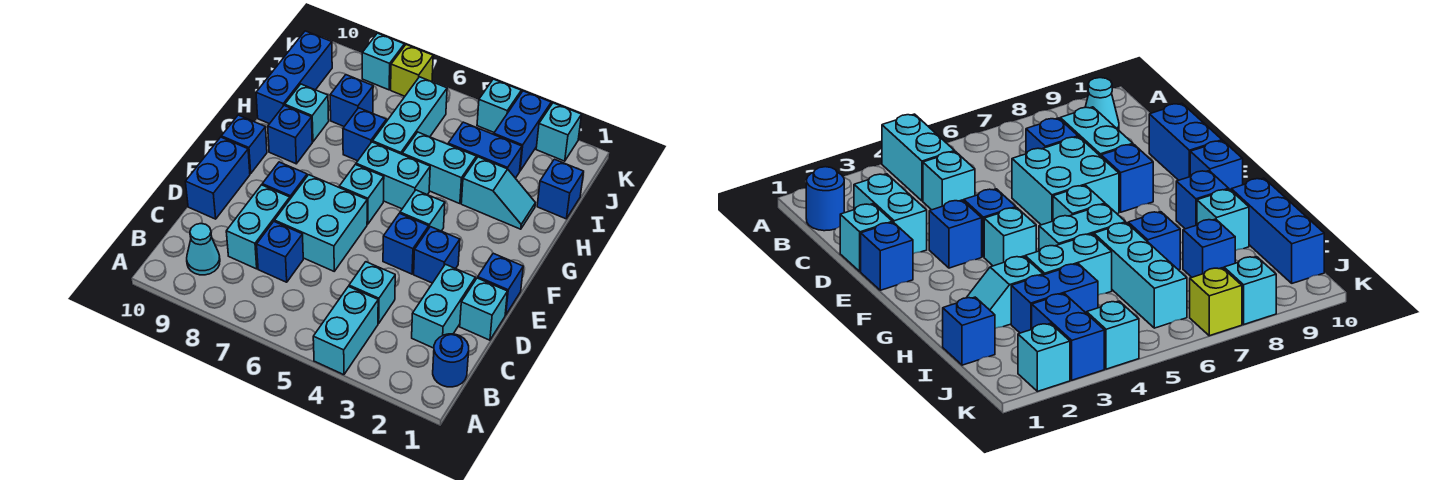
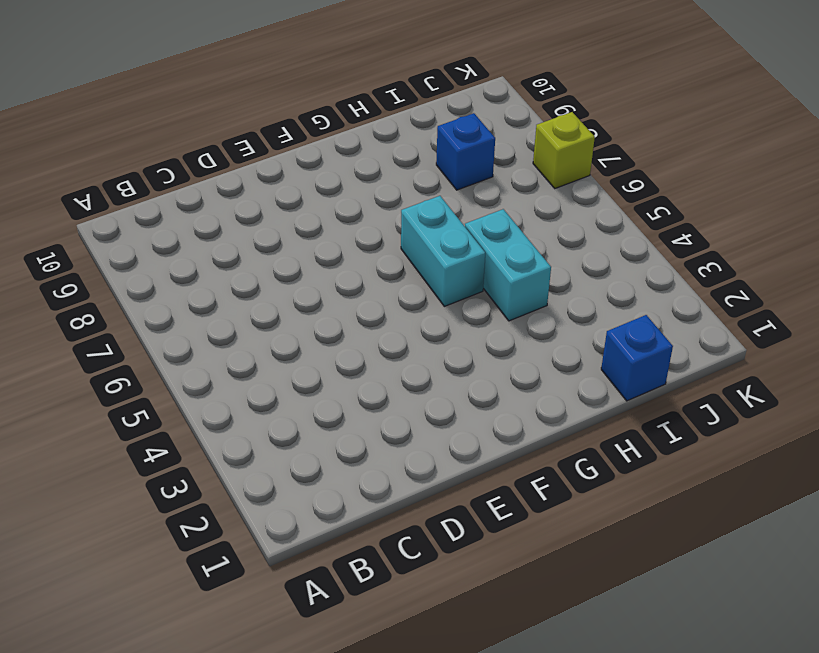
none -> cyan brick A4:B4 level 1
none -> blue round brick B1 level 1
none -> cyan cone B9 level 1
none -> cyan brick C2:D2 level 1

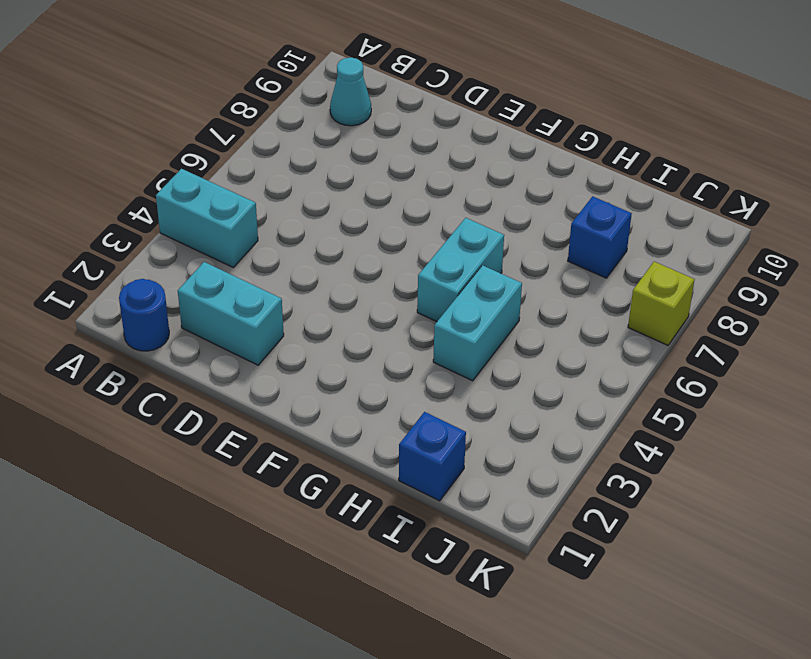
none -> cyan brick C4 level 1
none -> blue brick C7 level 1
none -> cyan brick C8:D8 level 1
none -> cyan brick D1 level 1

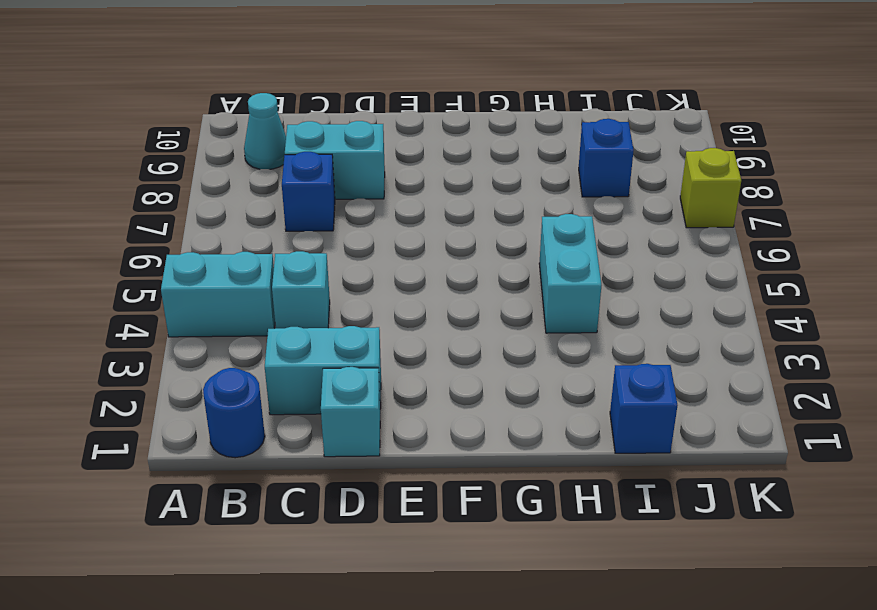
none -> cyan brick D6:E7 level 1
none -> blue brick D10:E10 level 1
none -> blue brick E1 level 1
none -> blue brick E3 level 1

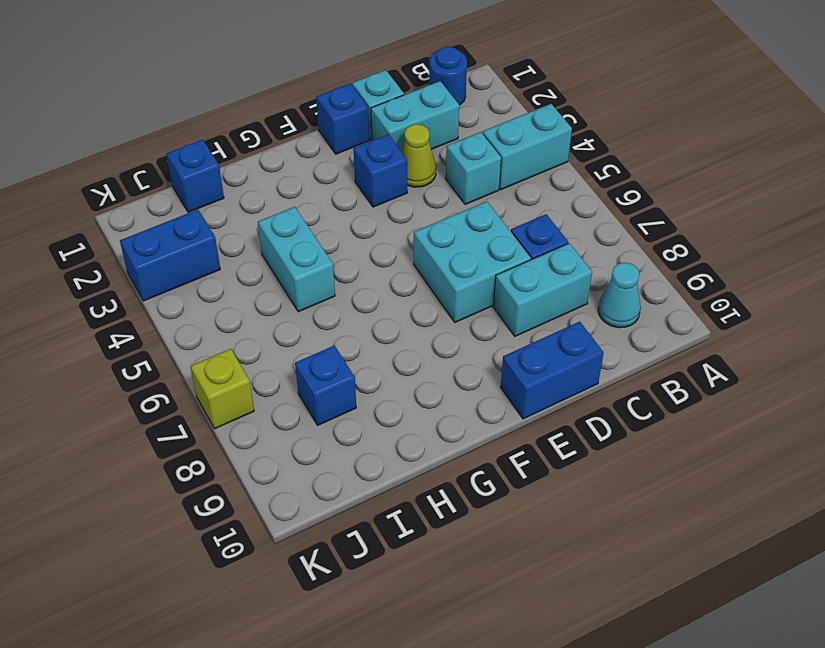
lime cone D3 level 1 -> none
none -> blue brick E4 level 1
none -> blue brick E8 level 1
none -> cyan brick F4 level 1
none -> cyan brick F6 level 1

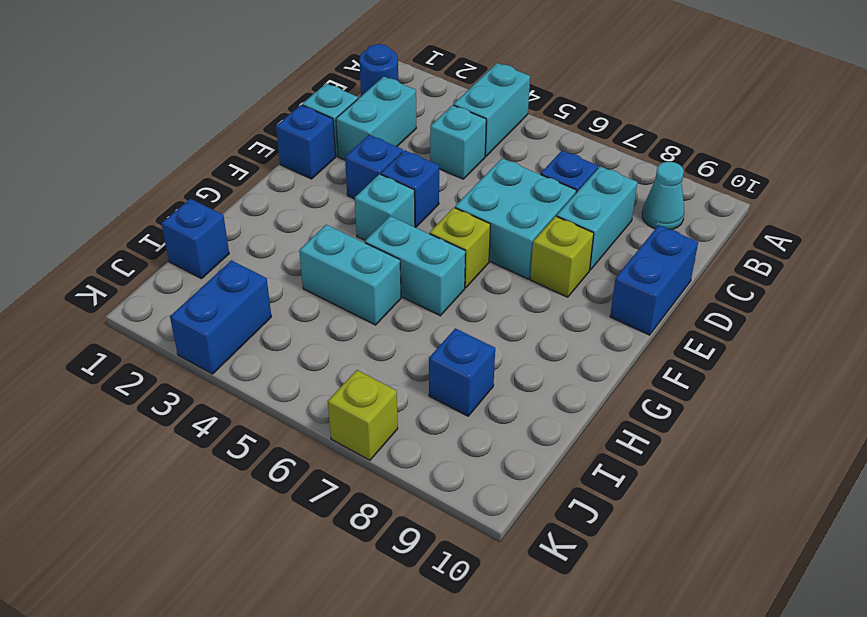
lime brick E8 level 1 -> blue brick E8 level 1
lime brick F6 level 1 -> cyan brick F6 level 1
none -> blue brick F10 level 1
none -> blue brick G9 level 1
none -> cyan slope H2:H3 level 1 top 3
none -> cyan brick H6:J6 level 1

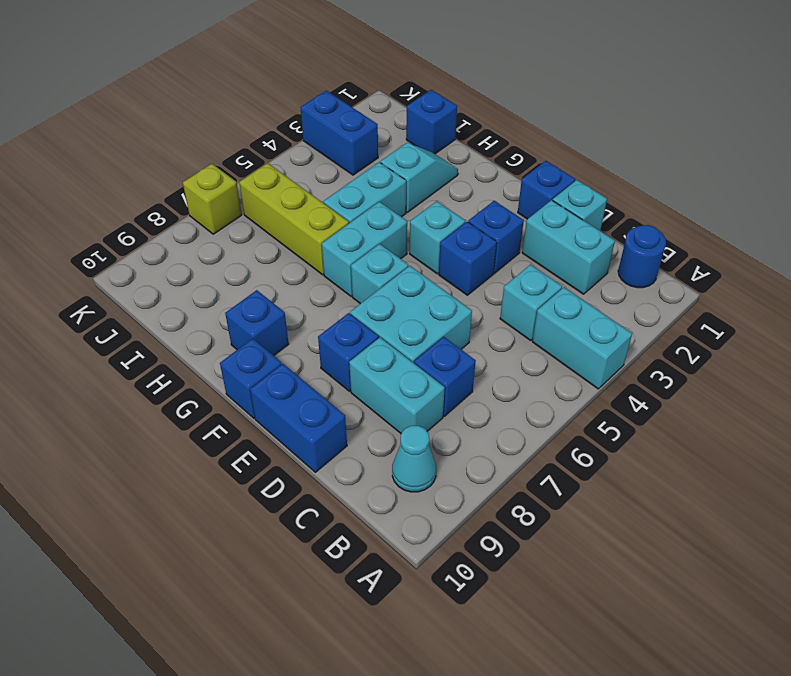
lime brick H6:J6 level 1 -> cyan brick H6:J6 level 1
none -> blue brick H7 level 1
none -> cyan brick H9 level 1
none -> blue brick H10:J10 level 1
none -> blue brick I3:I4 level 1

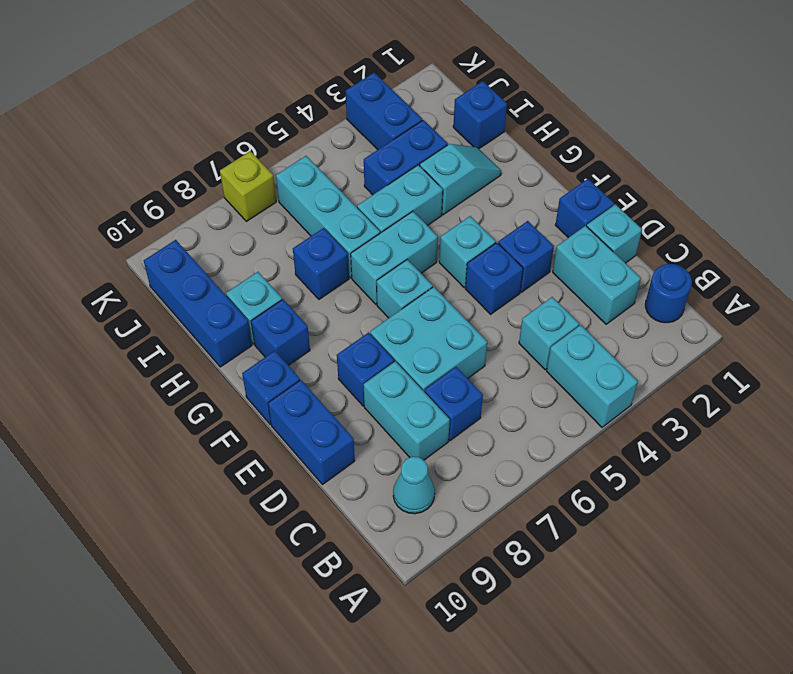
none -> blue brick I8 level 1
none -> cyan brick K2 level 1
none -> cyan brick K4 level 1
none -> cyan brick K8 level 1

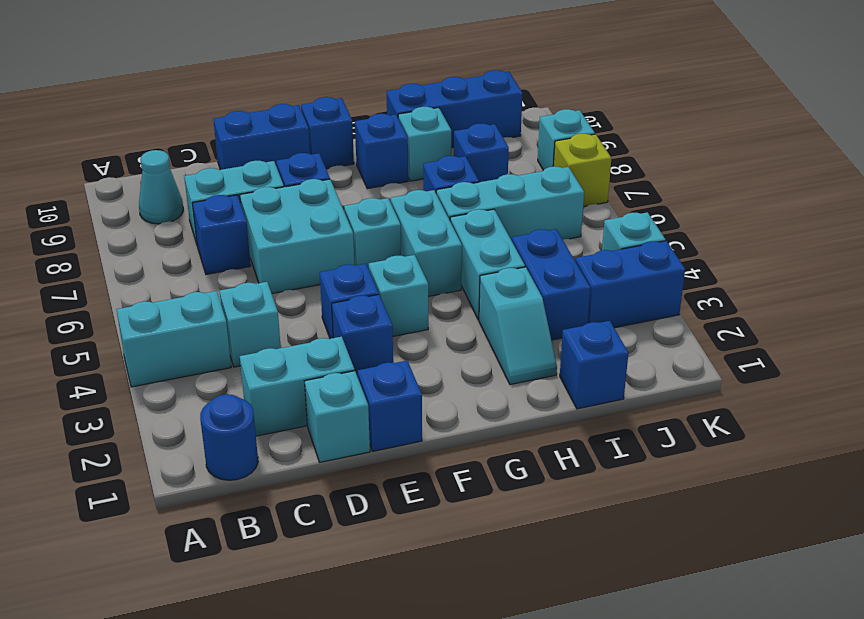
none -> cyan brick K2 level 1

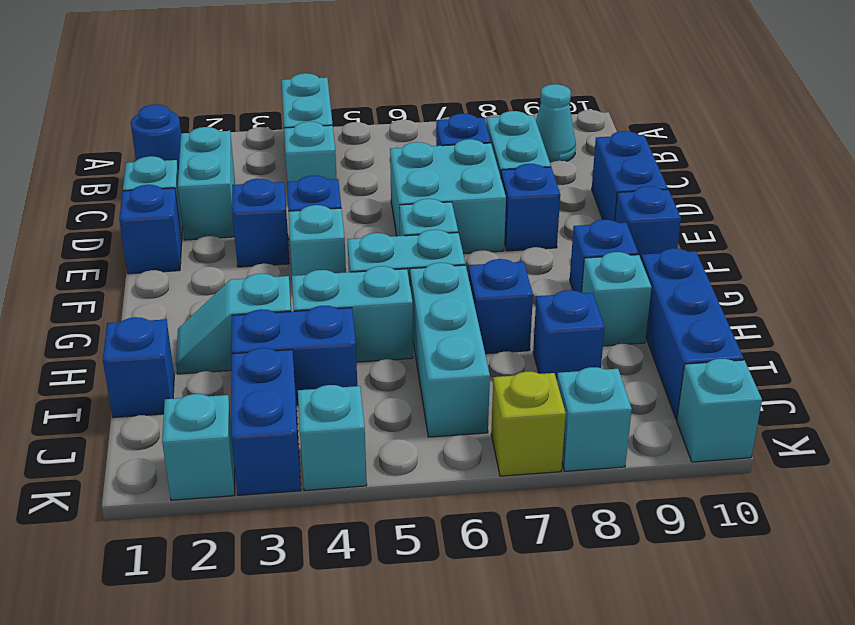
cyan brick K10 level 1 -> none

